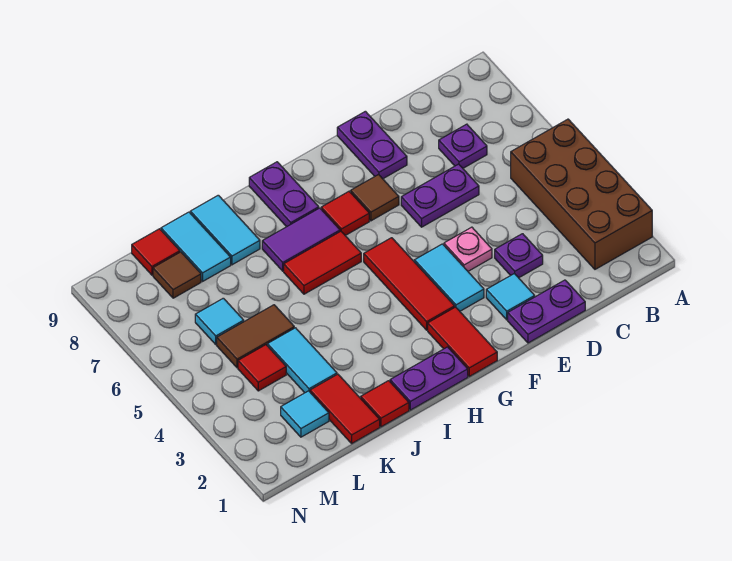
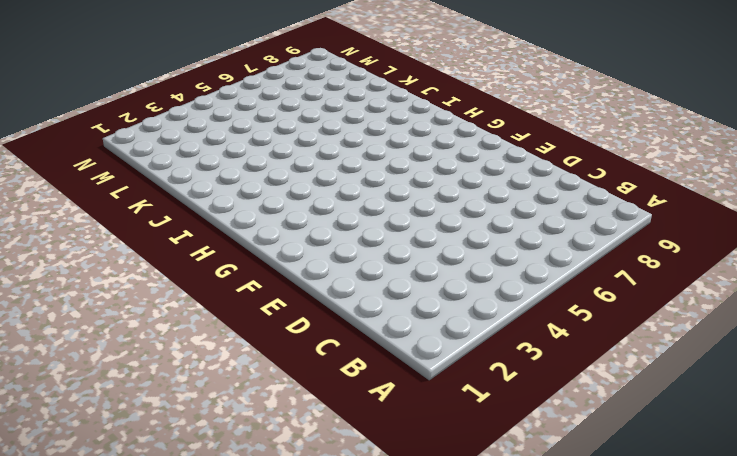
none -> brown brick A2:B5 level 1
none -> purple plate C7 level 1
none -> purple plate D1:E1 level 1

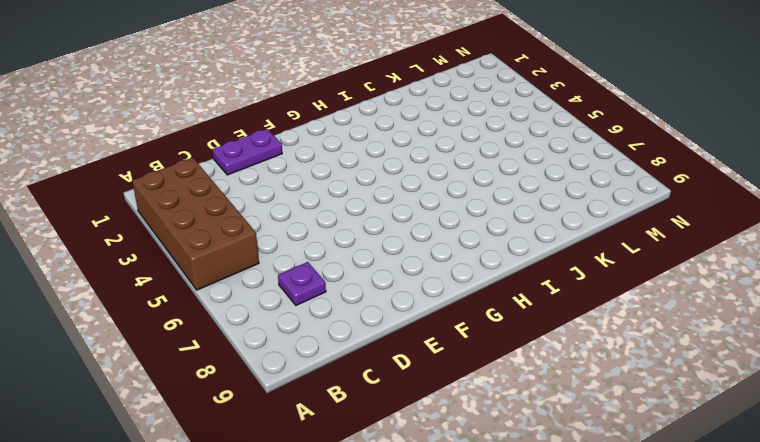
none -> purple plate D3 level 1
none -> purple plate D6:E6 level 1
none -> cyan tile E2 level 1

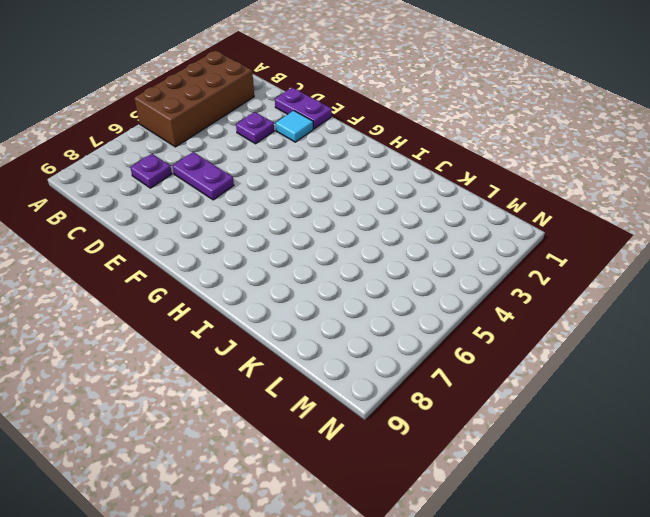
none -> pink plate E4 level 1
none -> purple plate E8:E9 level 1
none -> cyan tile F3:F4 level 1

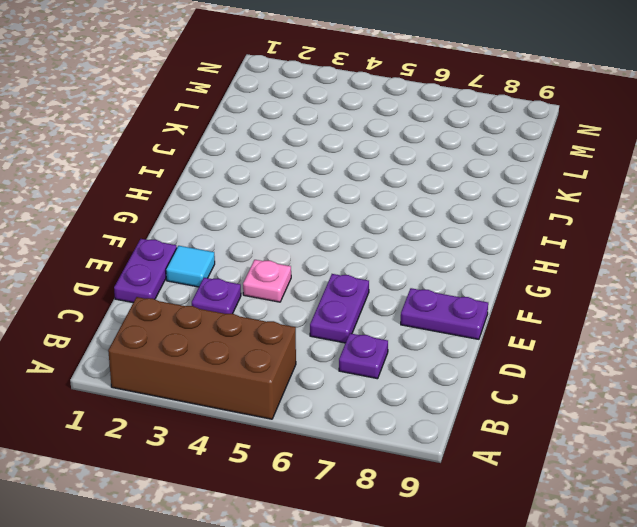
none -> cyan tile F3:F4 level 1
none -> brown tile F7 level 1
none -> red tile G1:G2 level 1

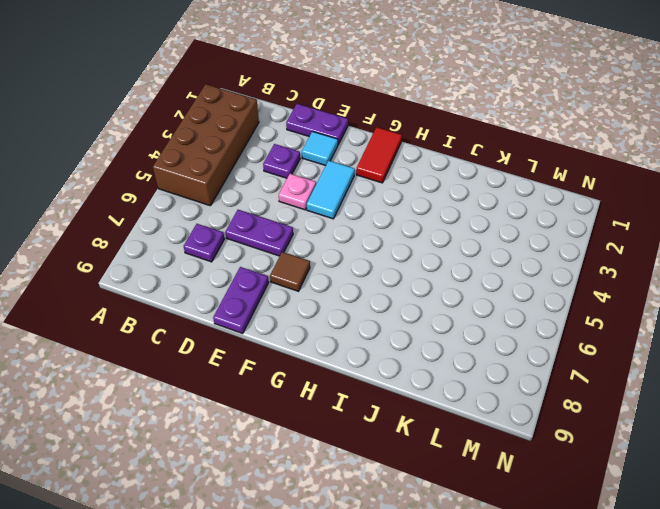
none -> red tile G3:G5 level 1
none -> red tile G7 level 1
none -> purple plate H1:I1 level 1

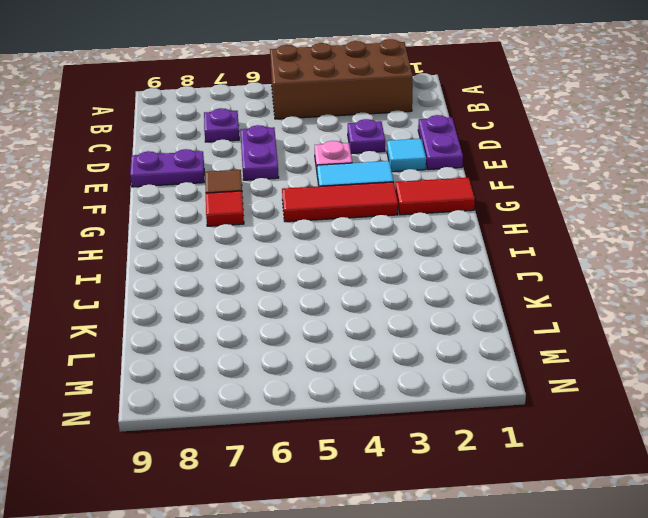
none -> purple plate H1:I1 level 1
none -> red tile H6:I6 level 1
none -> purple tile H7:I7 level 1

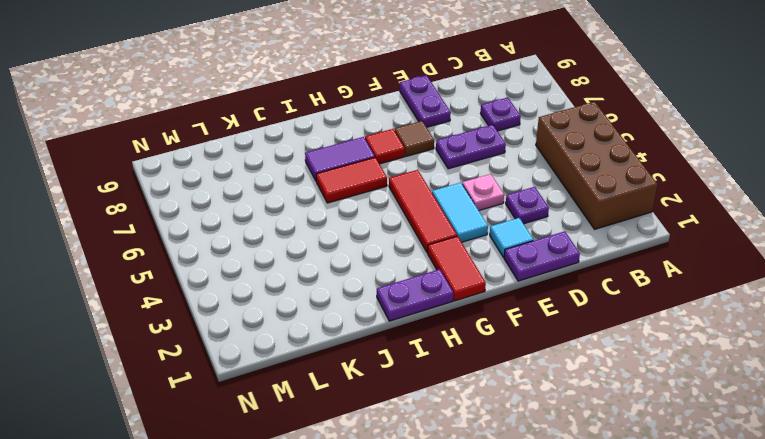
none -> purple plate H8:H9 level 1
none -> red tile J1 level 1
none -> cyan tile J8:J9 level 1

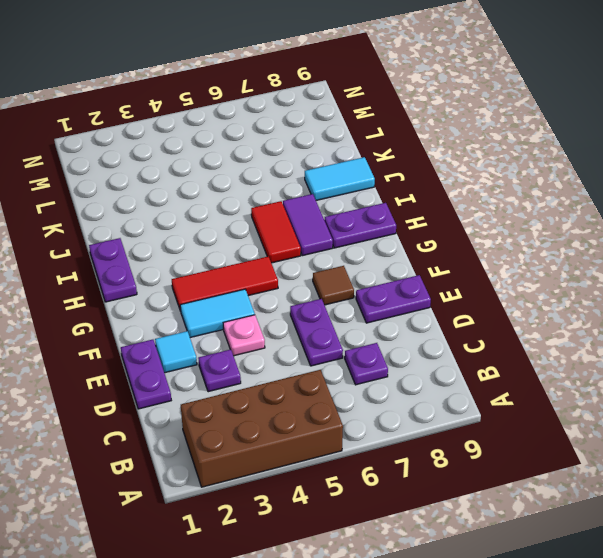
none -> red tile G1:G2 level 1
none -> red tile G7 level 1
none -> red tile J1 level 1

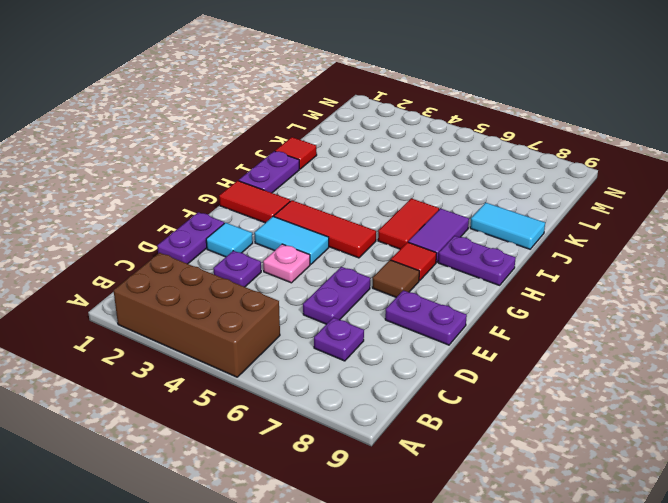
none -> red tile K1:K2 level 1
none -> cyan tile K3:K4 level 1
none -> brown tile K5:L5 level 1

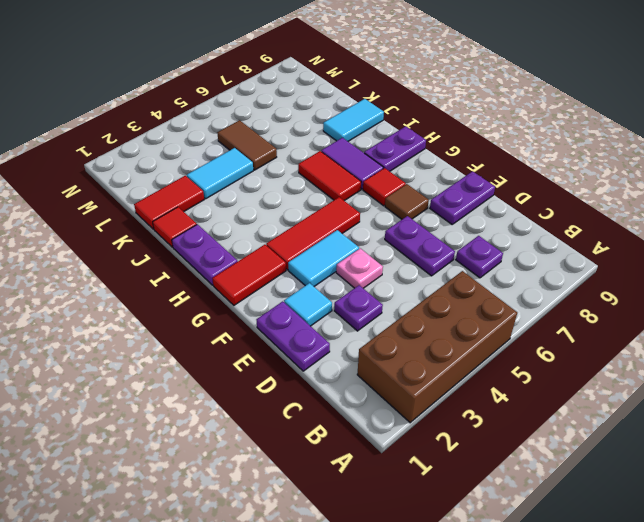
none -> cyan tile K8:K9 level 1
none -> cyan tile L2 level 1
none -> red tile L4 level 1

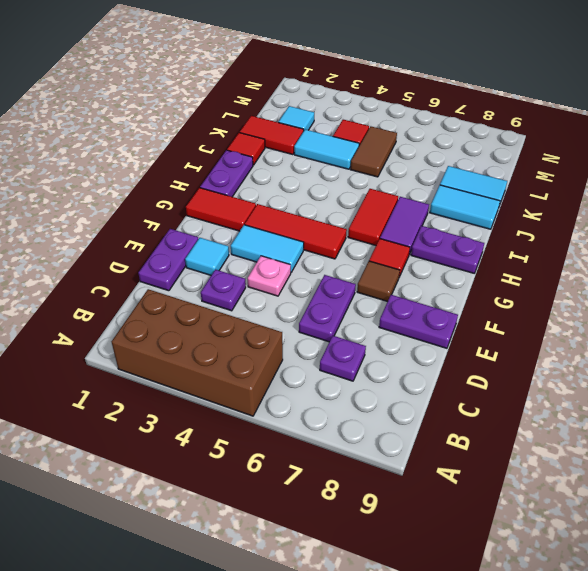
none -> cyan tile L6 level 1
none -> brown tile L8 level 1
none -> red tile L9 level 1

